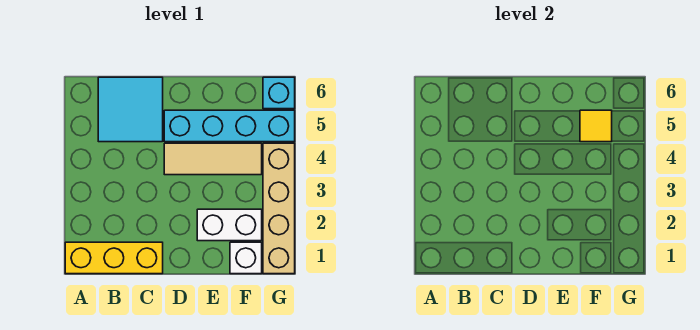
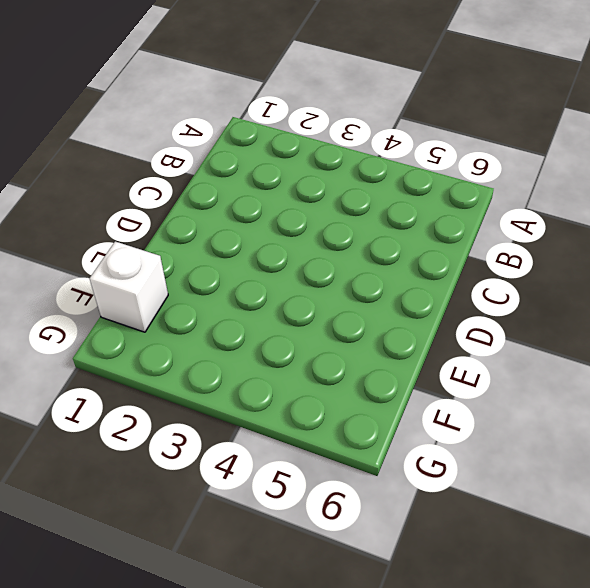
none -> yellow brick A1:C1 level 1
none -> cyan tile B5:C6 level 1

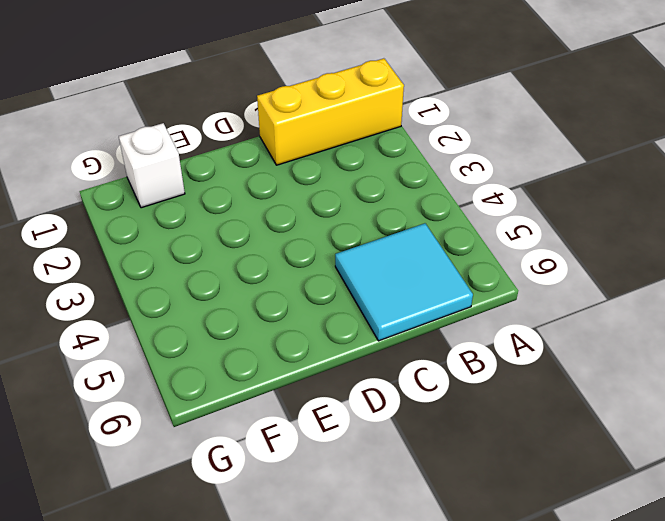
none -> tan tile D4:F4 level 1
none -> cyan brick D5:G5 level 1

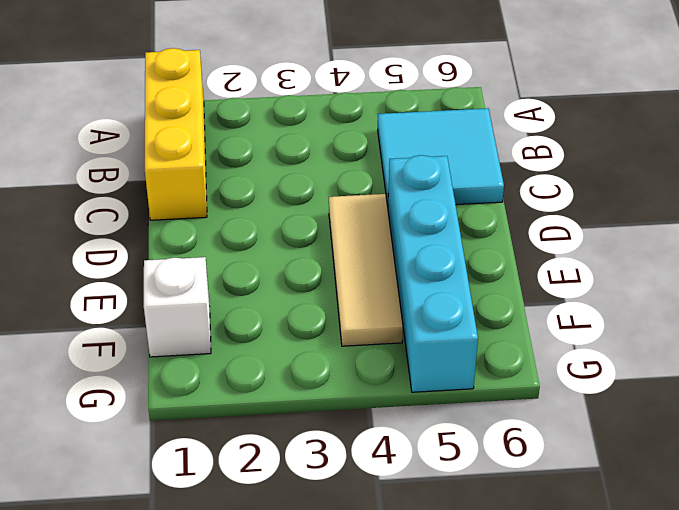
none -> white brick E2:F2 level 1
none -> tan brick G1:G4 level 1

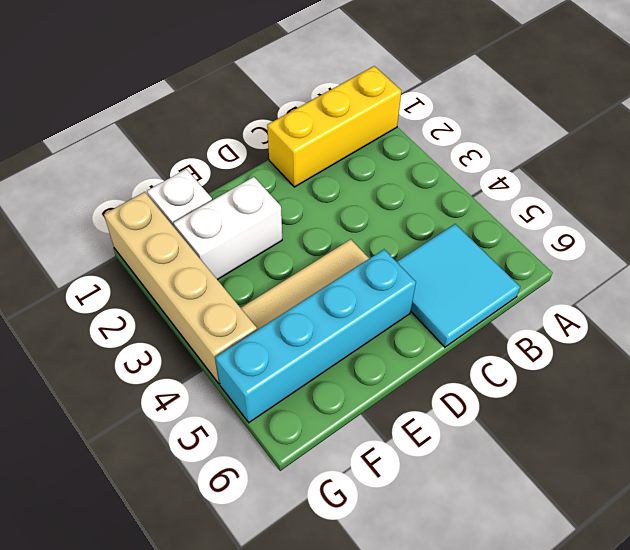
none -> cyan brick G6 level 1
none -> yellow tile F5 level 2

